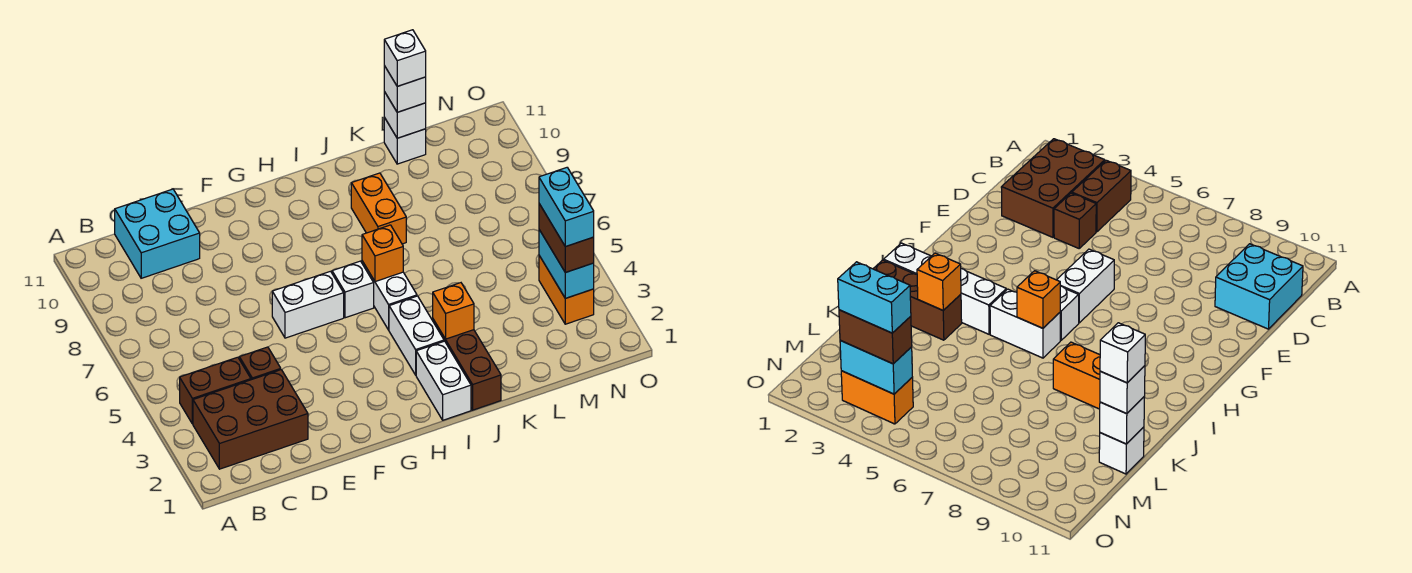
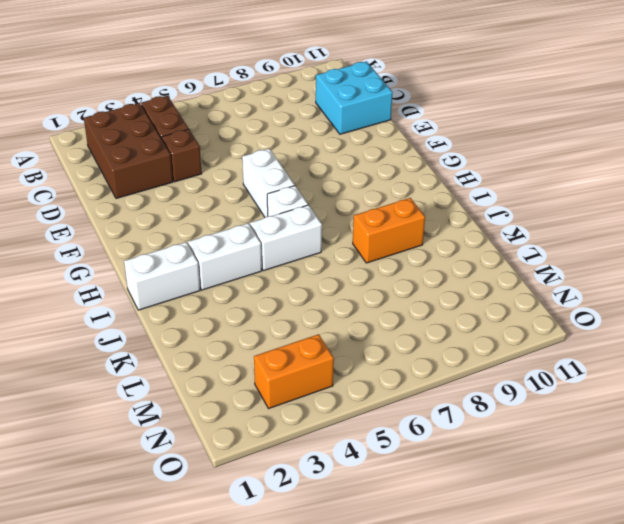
none -> brown brick J1:J3 level 1
none -> white brick L11 level 1
none -> orange brick I6 level 2

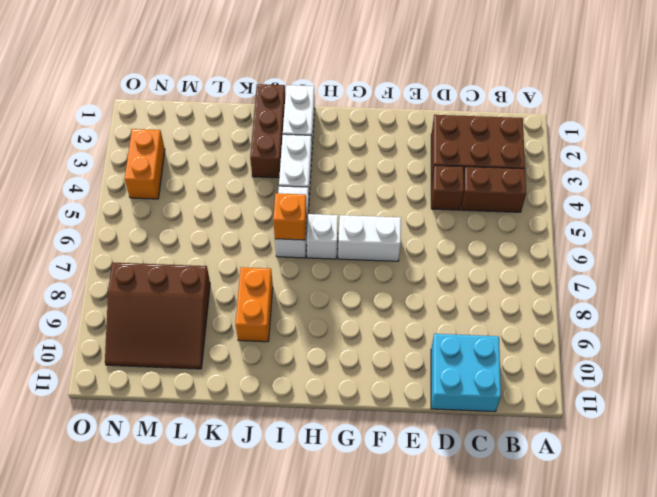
brown slope L8:N10 level 1 top 8 -> none
none -> white brick L11 level 1
none -> orange brick J3 level 2
none -> white brick L11 level 2

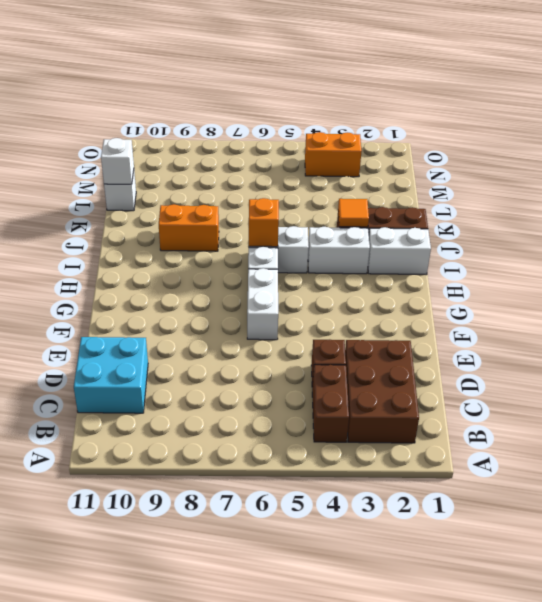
orange tile J3 level 2 -> orange brick J3 level 2
none -> cyan brick N3:N4 level 2
none -> white brick L11 level 3
none -> brown brick N3:N4 level 3

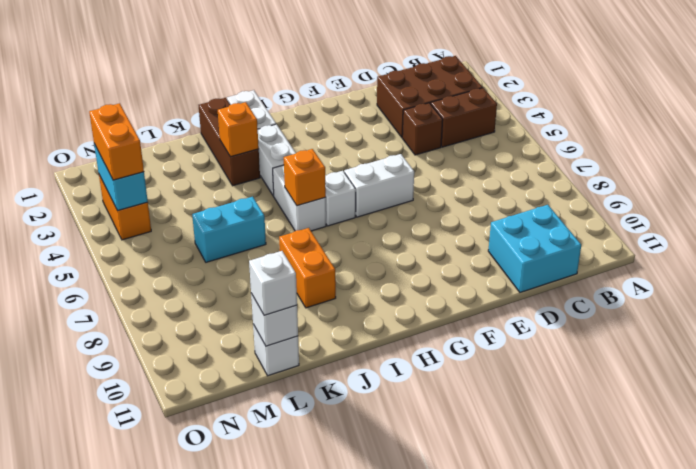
cyan brick K6:L6 level 1 -> cyan brick N3:N4 level 4
orange brick N3:N4 level 3 -> brown brick N3:N4 level 3
none -> white brick L11 level 4

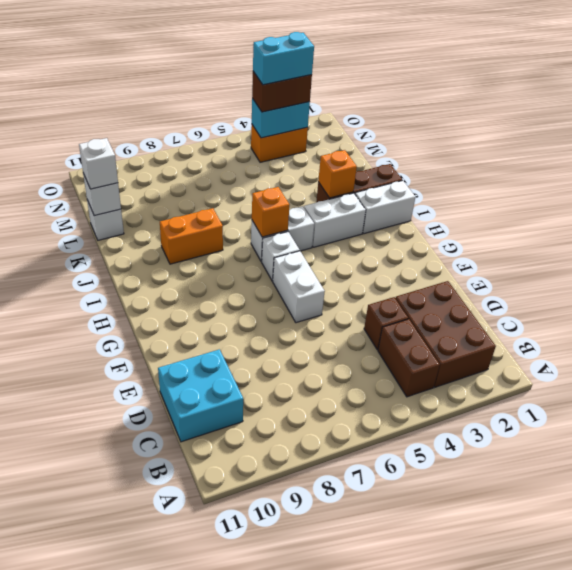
none -> white brick L11 level 4

